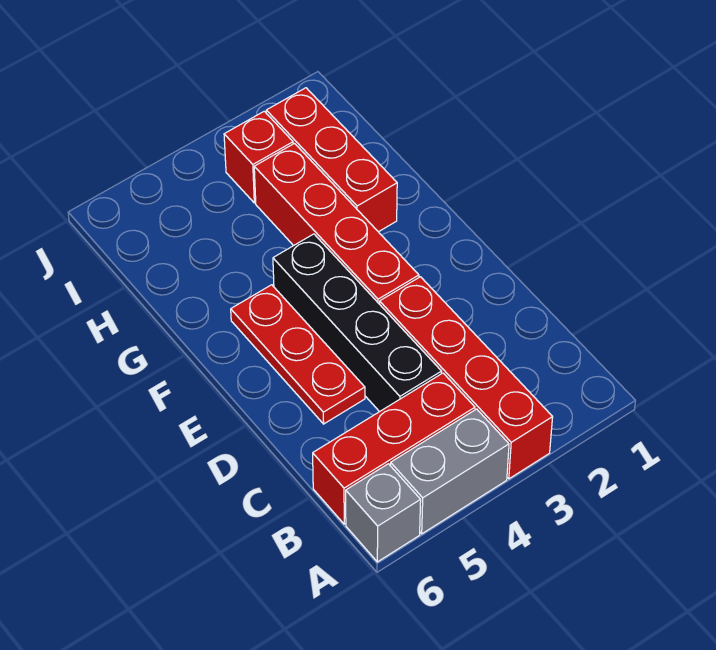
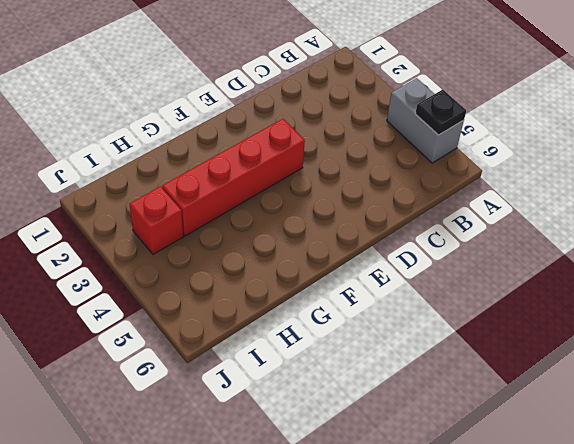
black plate A5 level 2 -> none
none -> red brick A3:D3 level 1
none -> grey brick A6 level 1

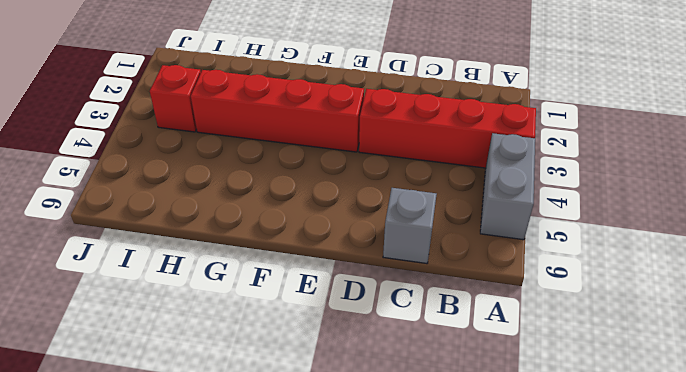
grey brick C6 level 1 -> grey brick A6 level 1
none -> red brick B4:B6 level 1
none -> black brick C4:F4 level 1

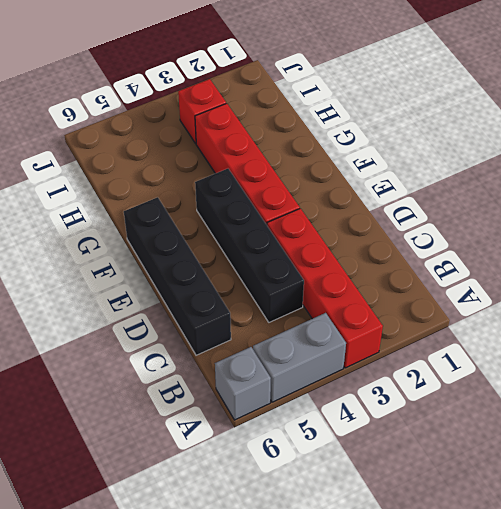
black brick C6:F6 level 1 -> none
none -> red brick B4:B6 level 1
none -> red plate D5:F5 level 1

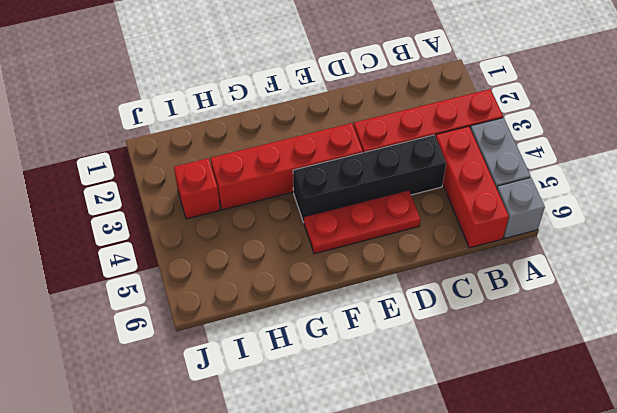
none -> red brick G2:I2 level 1

